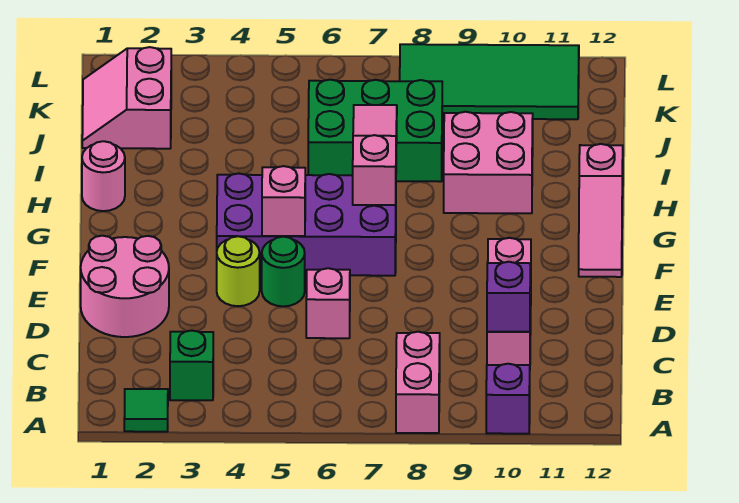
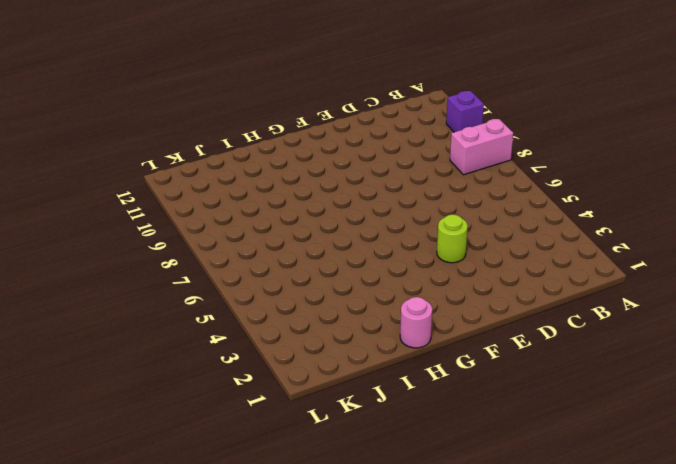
none -> green tile A2 level 1
none -> green brick B3 level 1
none -> pink brick C10:E10 level 1

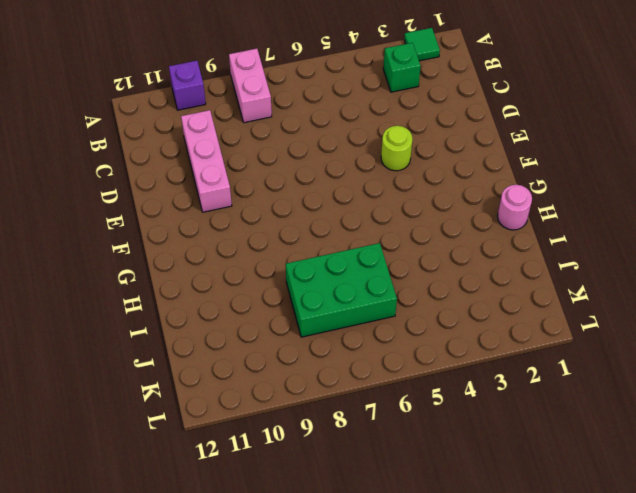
none -> pink round brick D1:E2 level 1
none -> pink brick D6 level 1
none -> green round brick E5 level 1

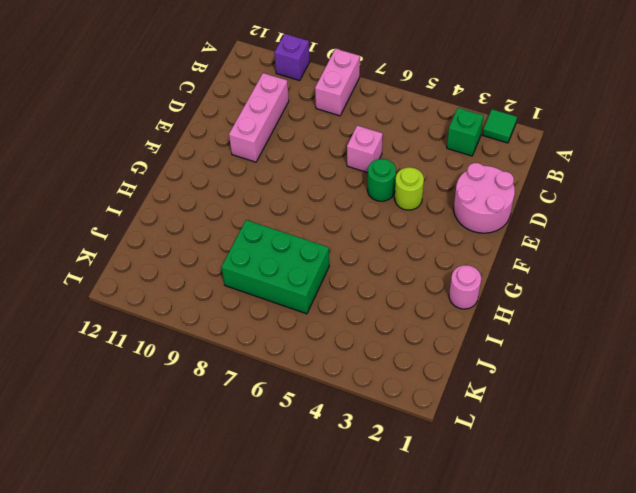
none -> purple brick F4:G7 level 1
none -> pink slope F12:H12 level 1 top H
none -> pink brick H9:I10 level 1

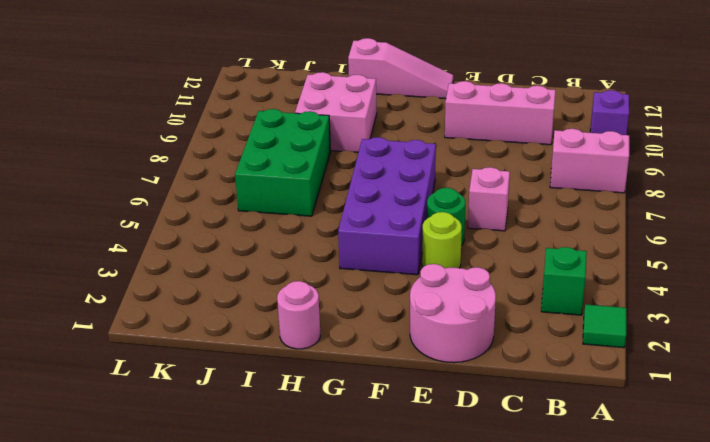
none -> pink slope J1:K2 level 1 top 2
none -> green tile K8:L11 level 1
none -> purple brick C10 level 2

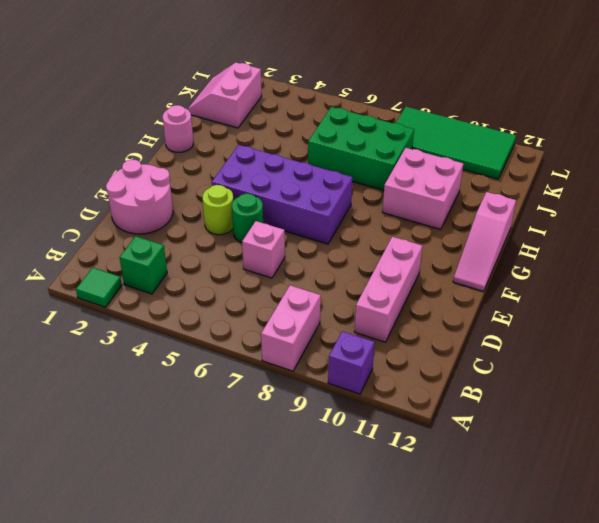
none -> purple brick C10 level 2
none -> pink brick F5 level 2
none -> pink slope G7:I7 level 2 top G

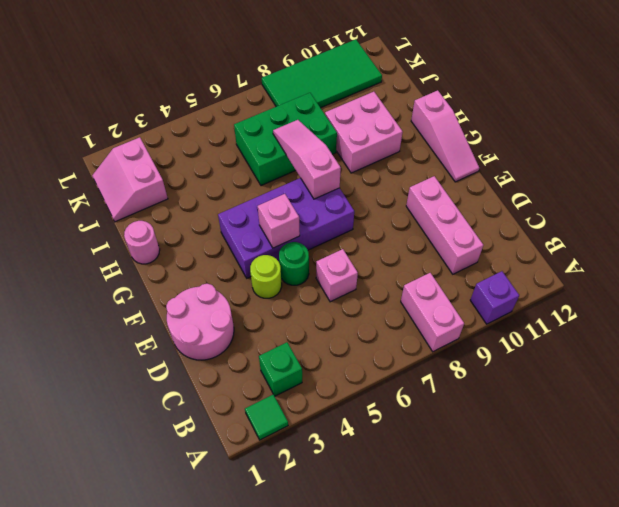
none -> purple brick C10 level 2

